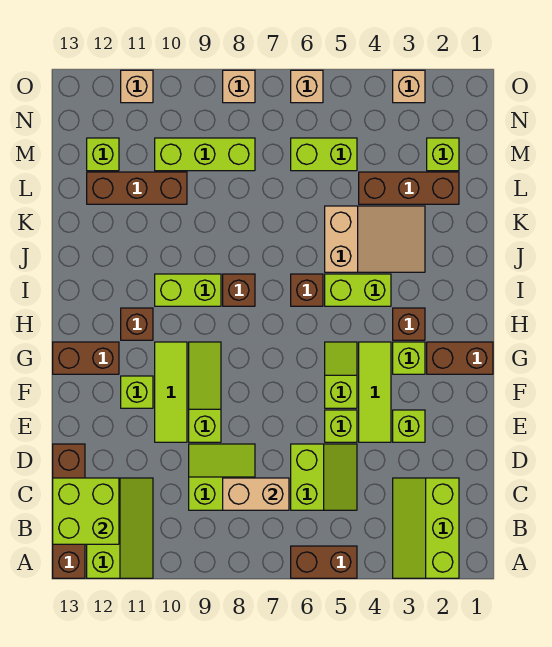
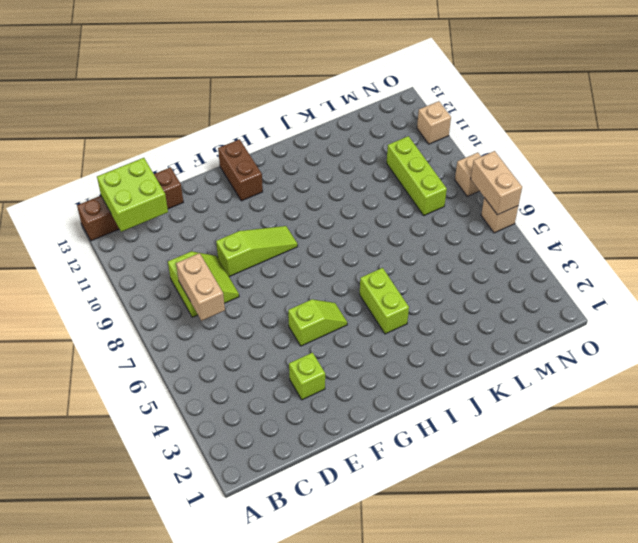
tan brick O6:O7 level 2 -> none
none -> lime slope A2:C3 level 1 top 2
none -> brown brick A5:A6 level 1
none -> lime slope A11:C12 level 1 top 12
none -> lime slope C5:D6 level 1 top 6

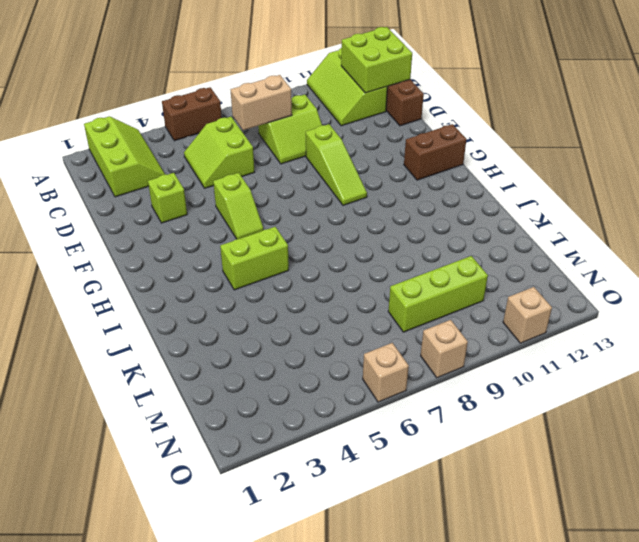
none -> lime tile E4:G4 level 1
none -> lime brick E5 level 1
none -> lime tile E10:G10 level 1
none -> lime brick F11 level 1

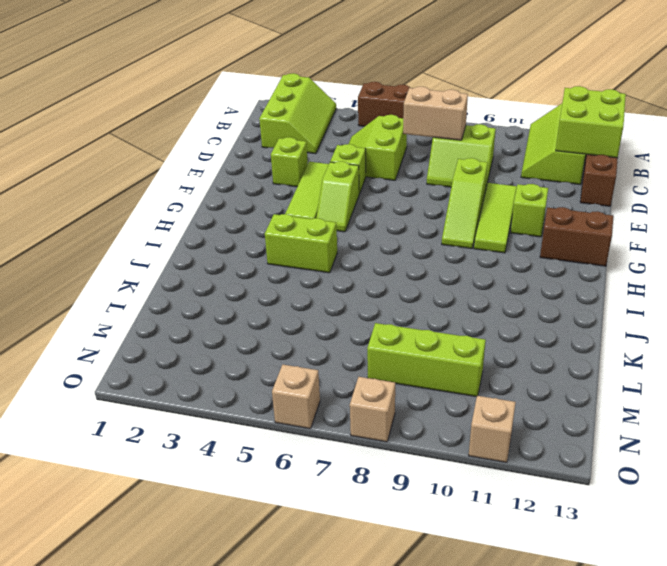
none -> brown brick G1:G2 level 1
none -> lime brick G3 level 1
none -> brown brick H3 level 1
none -> brown brick H11 level 1

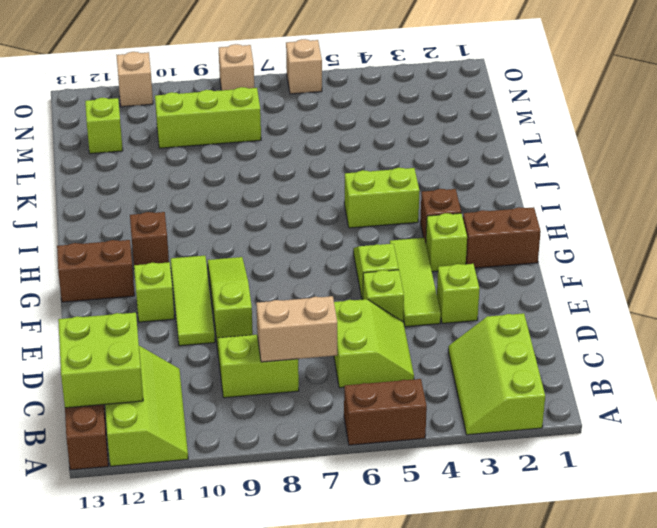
none -> brown brick I6 level 1
none -> brown brick I8 level 1
none -> lime brick I9:I10 level 1
none -> tan slope J3:K5 level 1 top 5

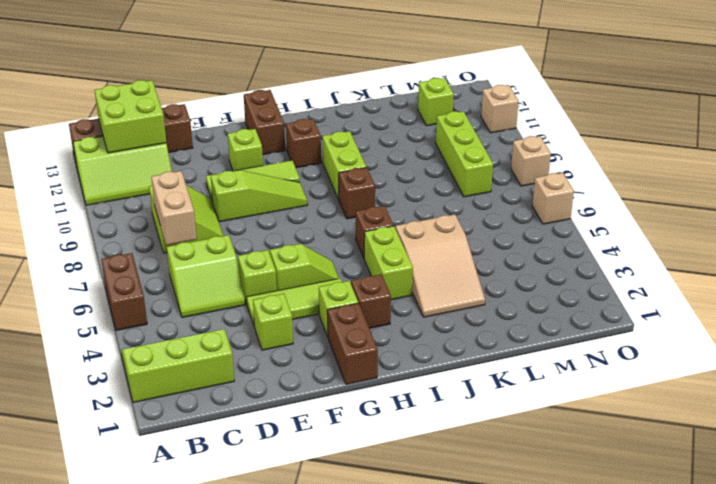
none -> brown brick L2:L4 level 1
none -> brown brick L10:L12 level 1
none -> lime brick M2 level 1
none -> lime brick M5:M6 level 1

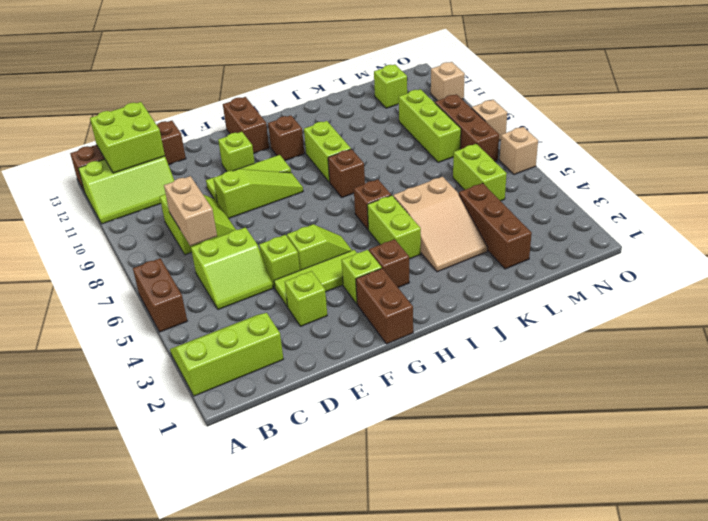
brown brick N7:N9 level 1 -> brown brick L10:L12 level 1
none -> lime brick M2 level 1
none -> tan brick O3 level 1

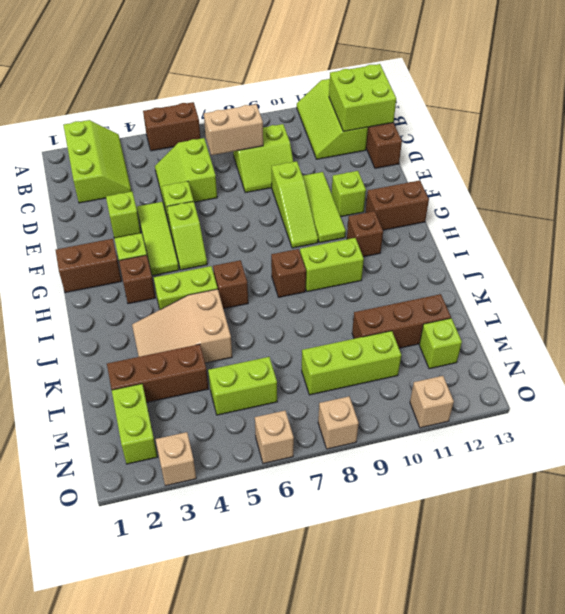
lime brick M2:N2 level 1 -> lime brick M2 level 1

